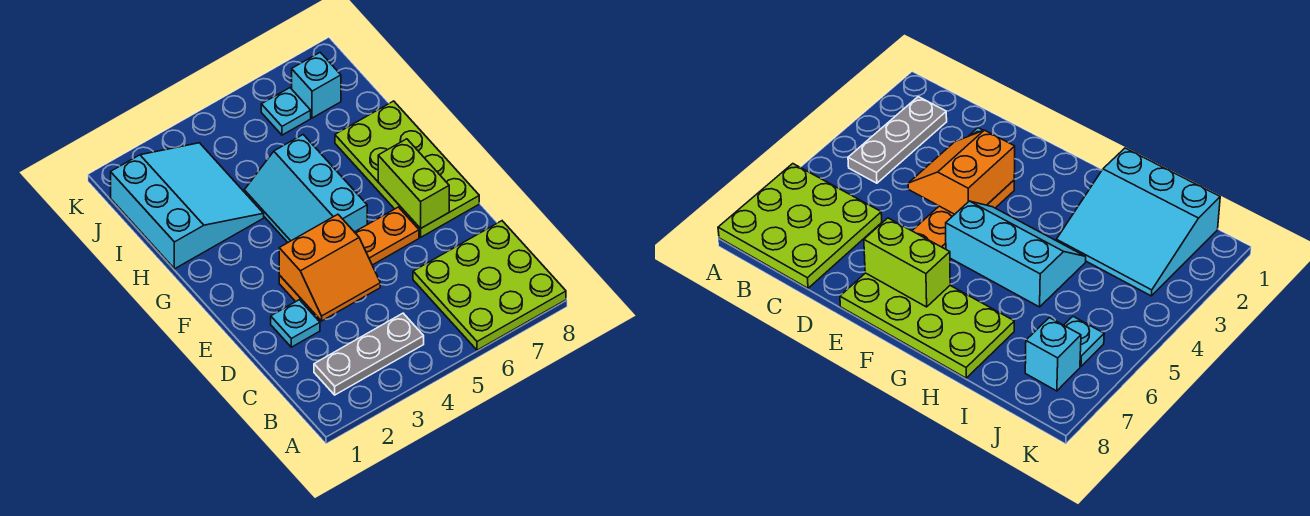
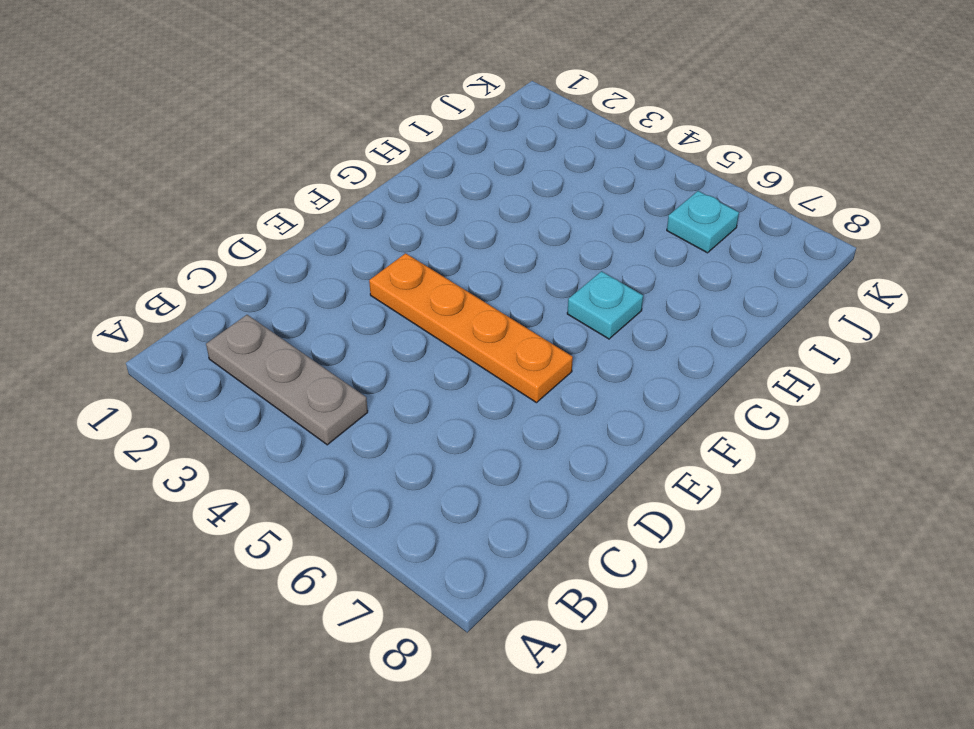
cyan plate G6 level 1 -> cyan plate D2 level 1
none -> lime plate A6:C8 level 1
none -> lime plate E7:H8 level 1

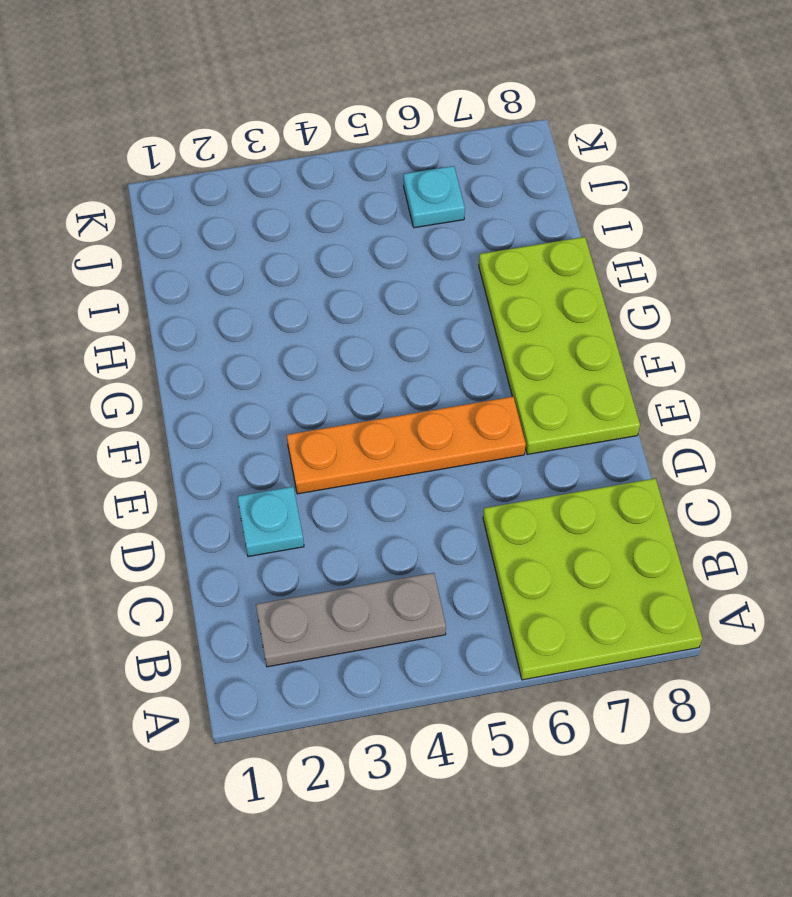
none -> cyan slope F4:H5 level 1 top 5
none -> cyan slope H1:J3 level 1 top 1

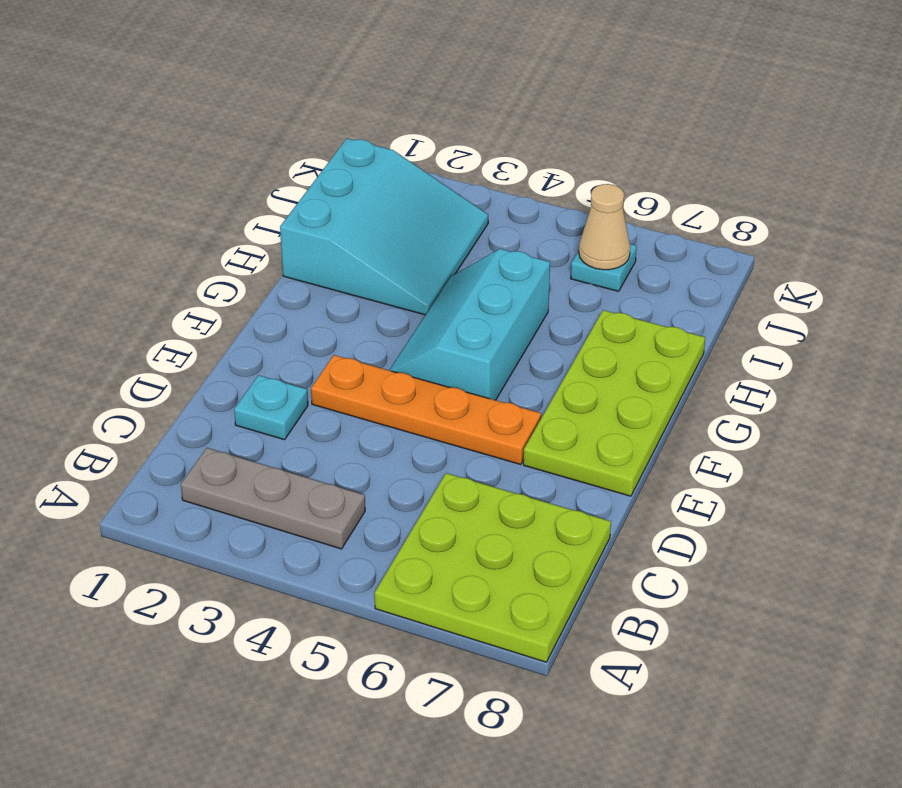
tan cone J6 level 2 -> none
none -> cyan brick J7 level 1
none -> orange slope D3:E4 level 2 top E

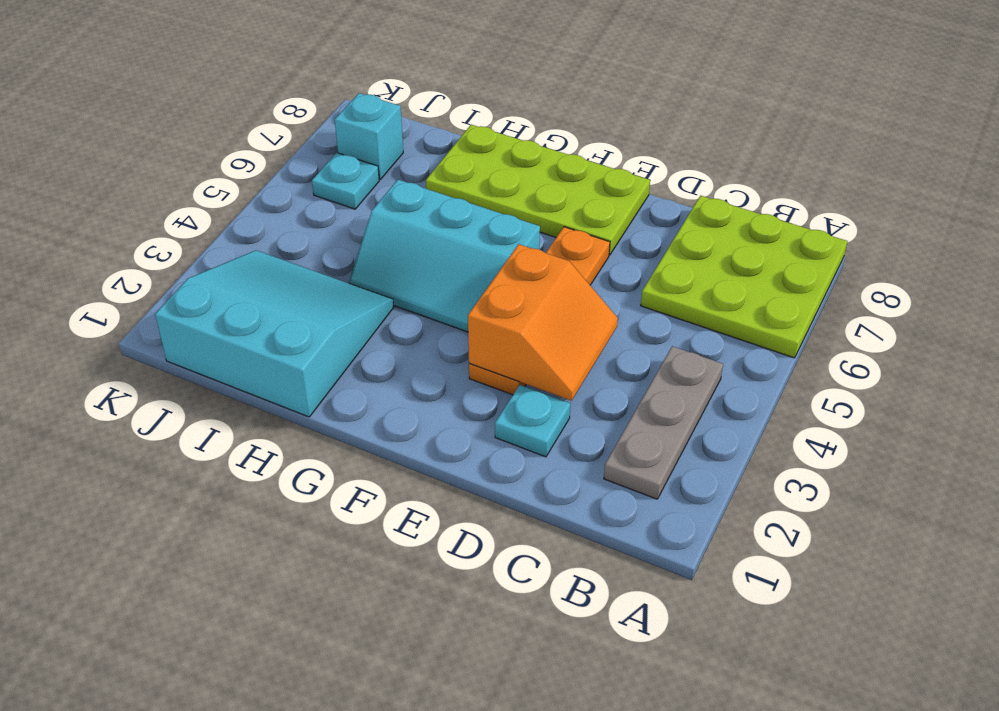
none -> lime brick E7:F7 level 2

